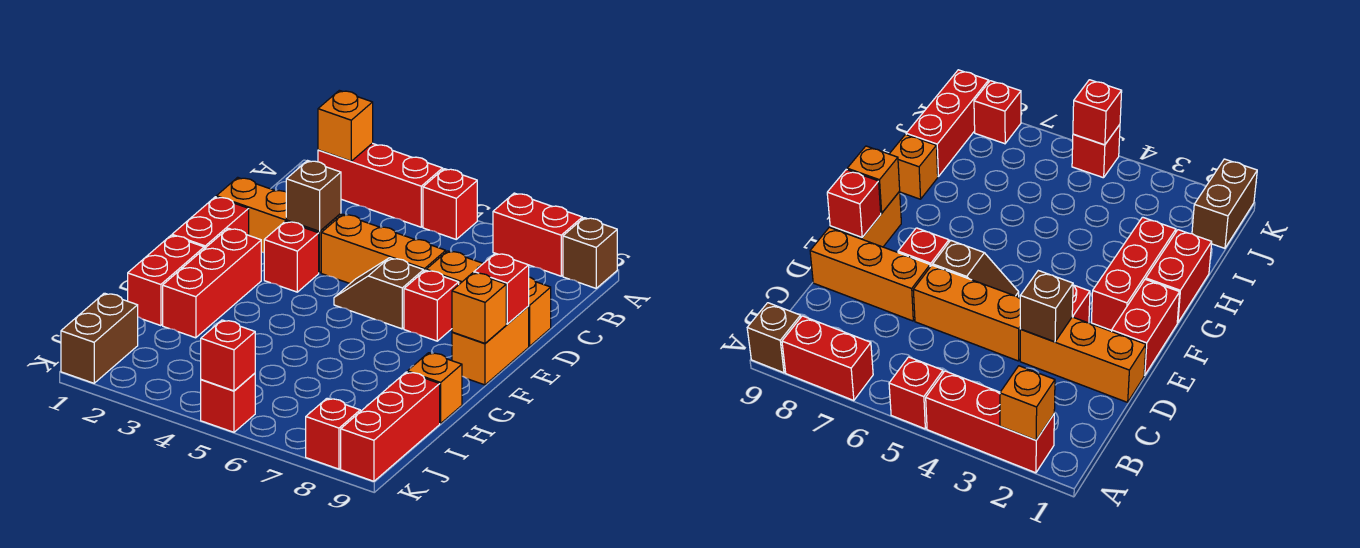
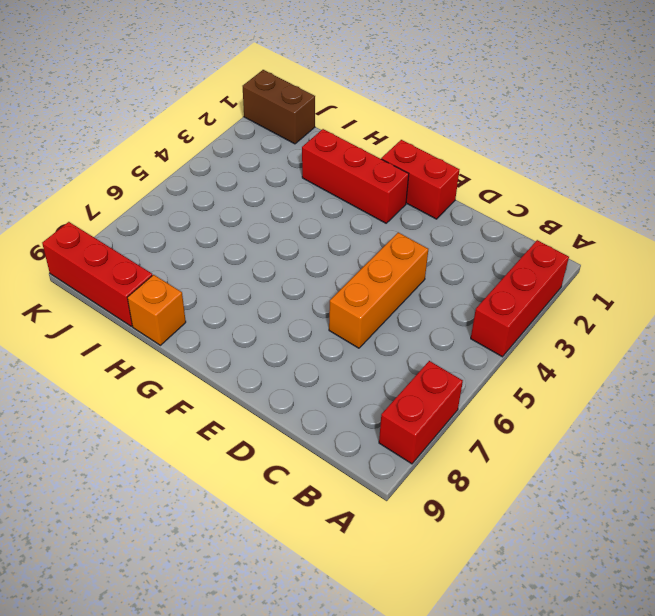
none -> red brick A5 level 1
none -> brown brick A9 level 1
none -> orange brick D1:D3 level 1

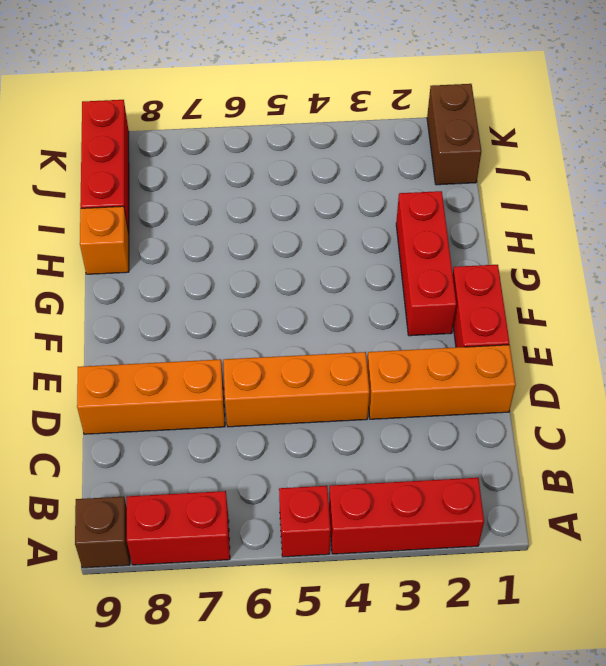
none -> red brick E3 level 1
none -> brown slope E5:E6 level 1 top 6
none -> red brick E7 level 1

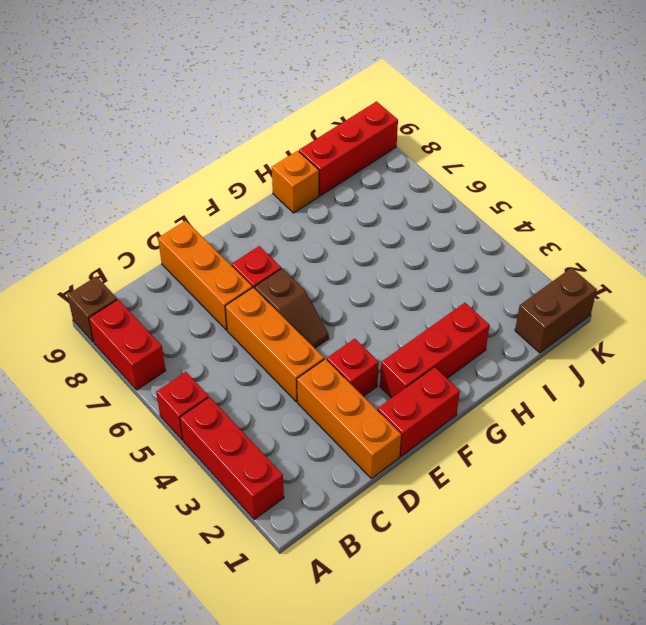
none -> orange brick E9:F9 level 1
none -> red brick G1:H1 level 1
none -> red brick K5 level 1

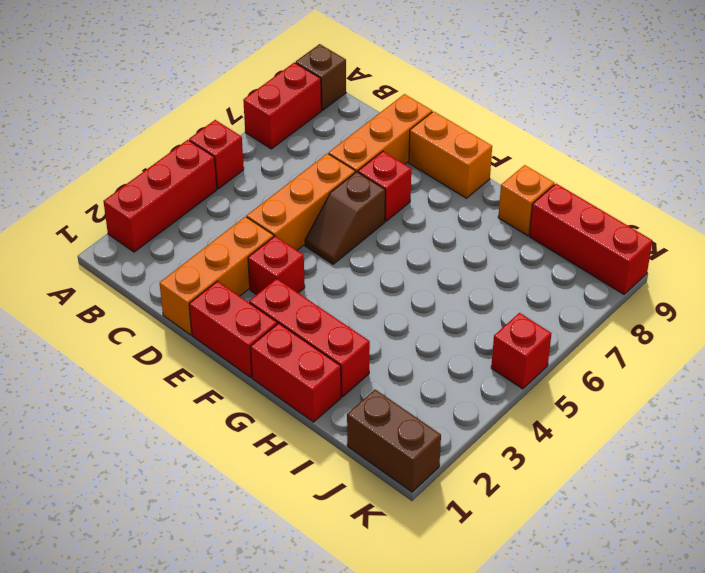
none -> red brick K8 level 1
none -> orange brick A2 level 2
none -> brown brick D3 level 2

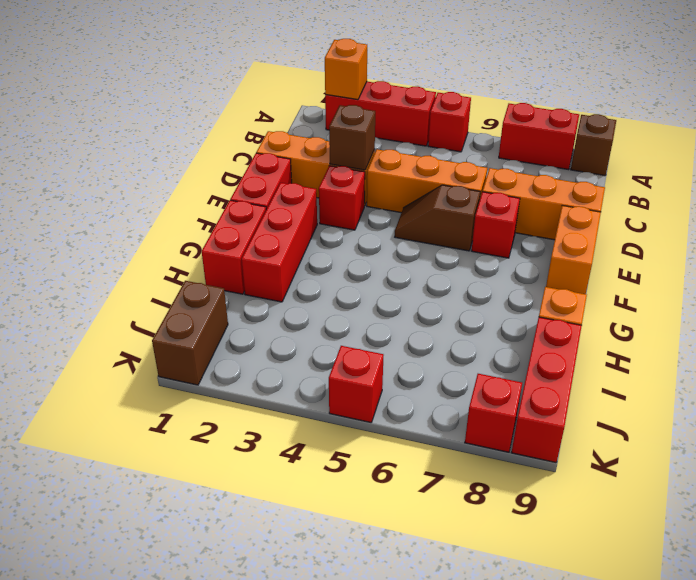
none -> red brick E9 level 2
none -> orange brick F9 level 2
none -> red brick K5 level 2

